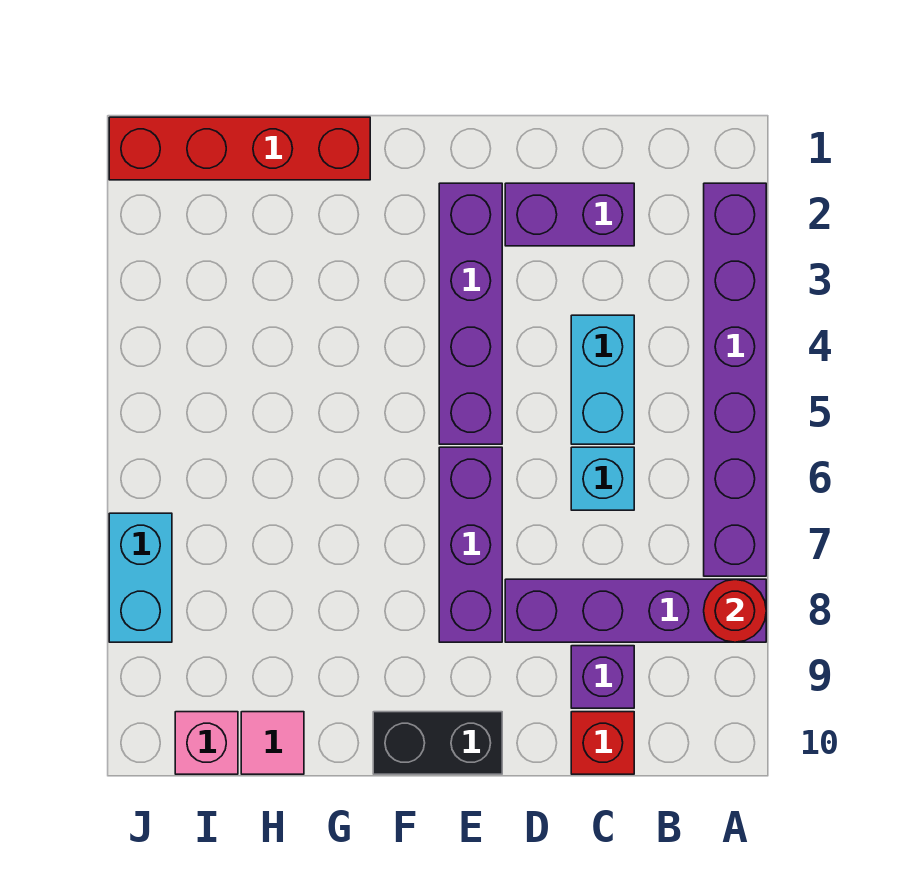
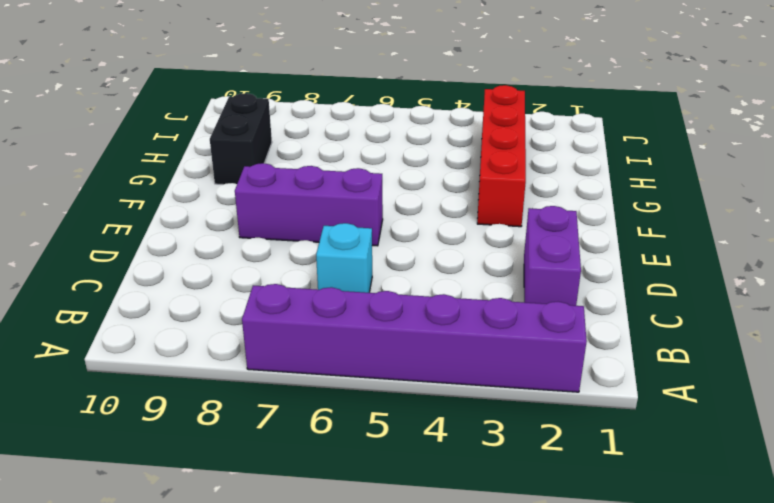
red brick F3:I3 level 1 -> red brick G1:J1 level 1
black brick G9:H9 level 1 -> black brick E10:F10 level 1
none -> purple brick A8:D8 level 1
none -> cyan brick C4:C5 level 1
none -> purple brick C9 level 1

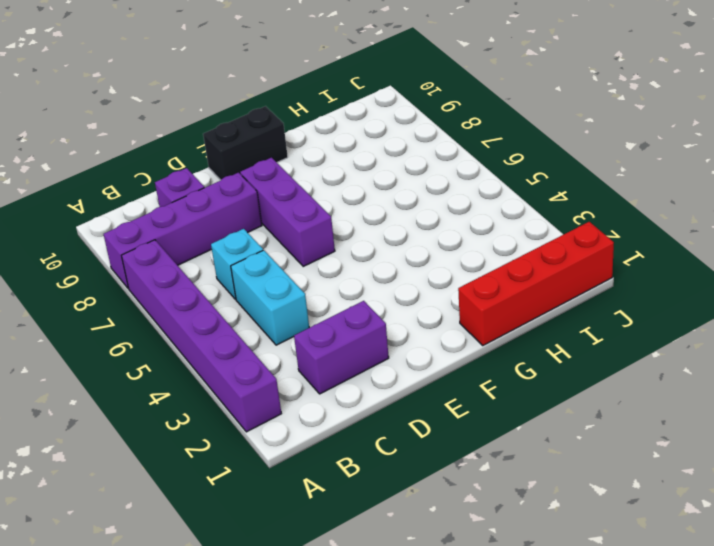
none -> red brick C10 level 1
none -> purple brick E2:E5 level 1
none -> pink tile H10 level 1

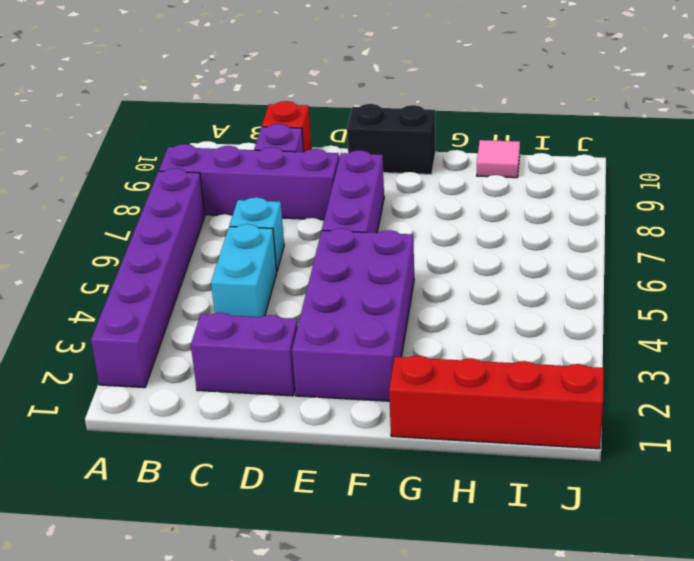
purple brick E2:F5 level 1 -> purple brick E2:E5 level 1
none -> pink brick I10 level 1
none -> cyan brick J7:J8 level 1
none -> red round brick A8 level 2

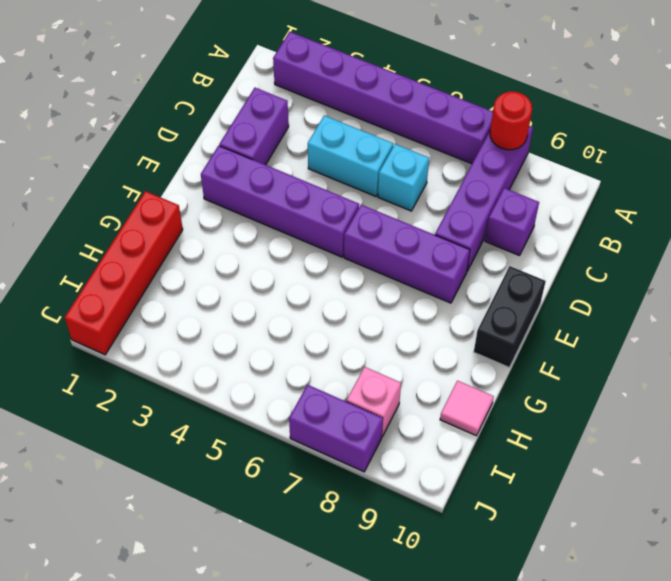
pink brick I8 level 1 -> pink brick I10 level 1
purple brick J7:J8 level 1 -> cyan brick J7:J8 level 1
none -> red brick C10 level 1

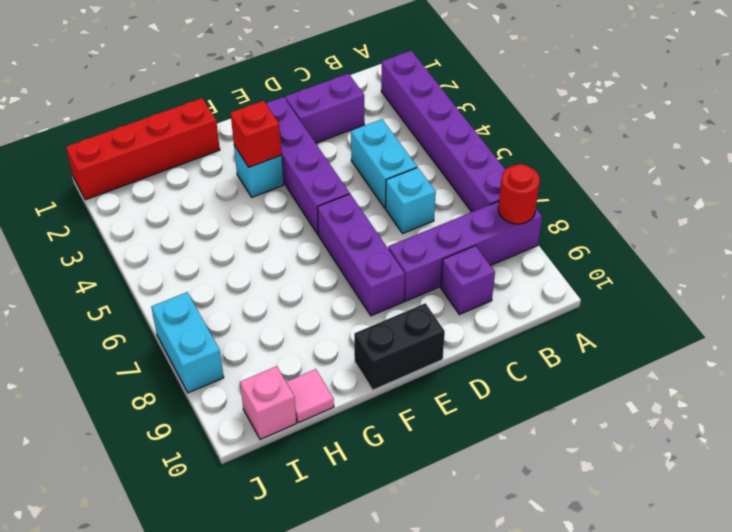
cyan brick F3 level 1 -> none
red brick F3 level 2 -> red brick C10 level 1

